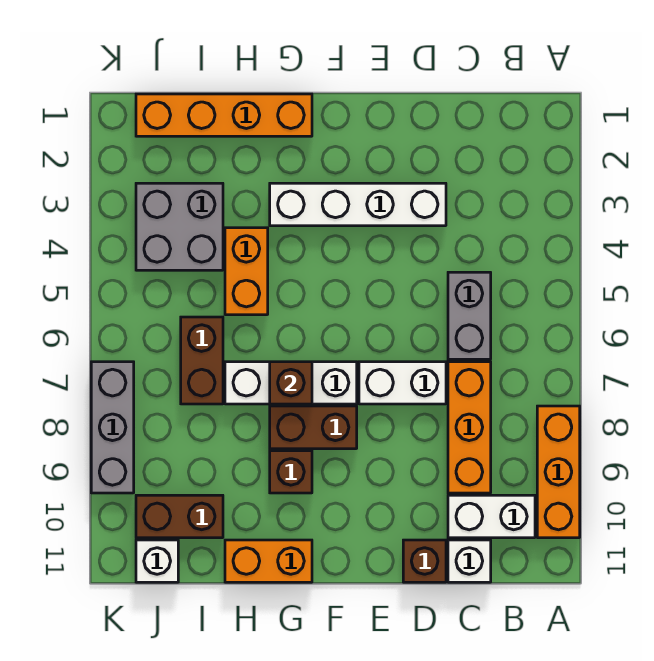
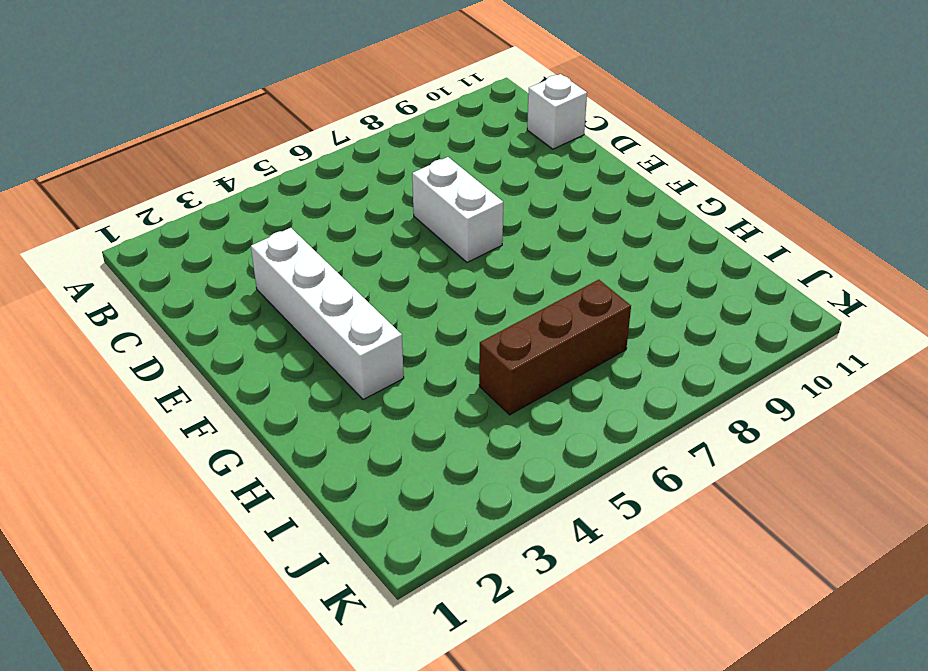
brown brick I5:I7 level 1 -> brown brick I6:I7 level 1
none -> orange brick A8:A10 level 1
none -> white brick B10:C10 level 1
none -> grey brick C5:C6 level 1

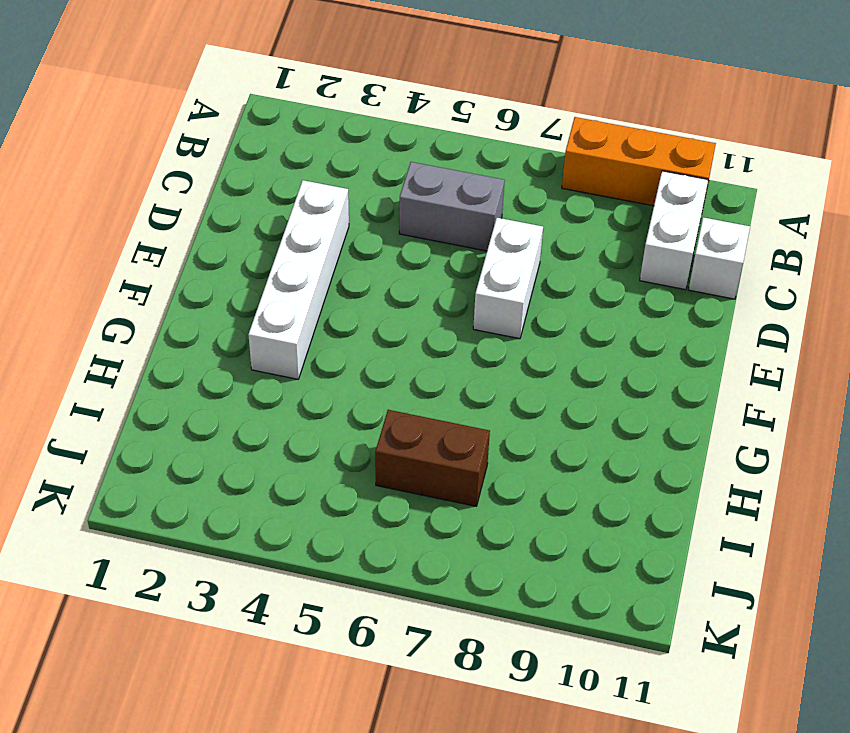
none -> orange brick C7:C9 level 1
none -> brown brick D11 level 1
none -> white brick F7:H7 level 1

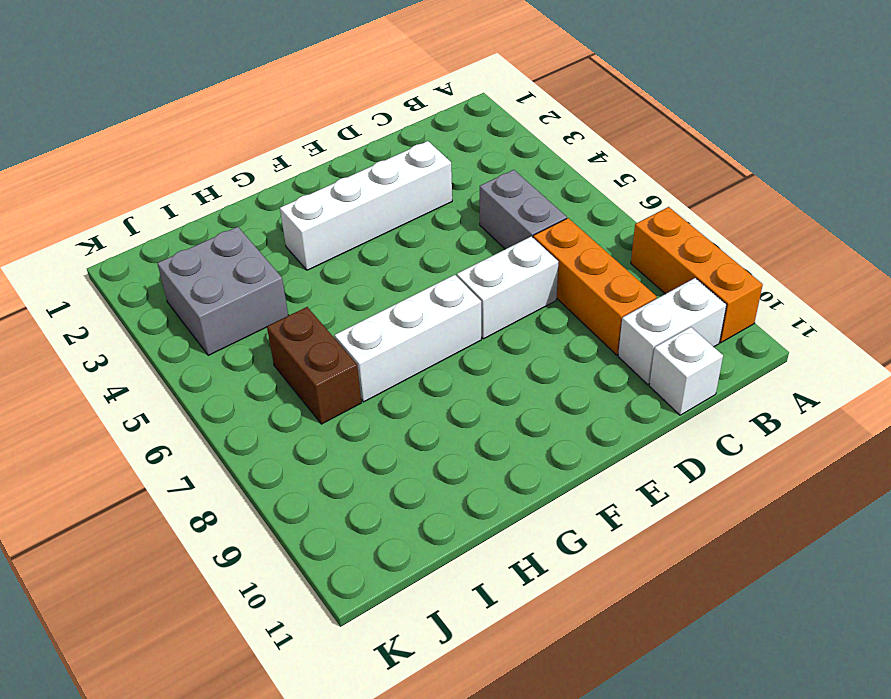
none -> brown brick D11 level 1
none -> brown brick F8:G8 level 1
none -> orange brick G1:J1 level 1

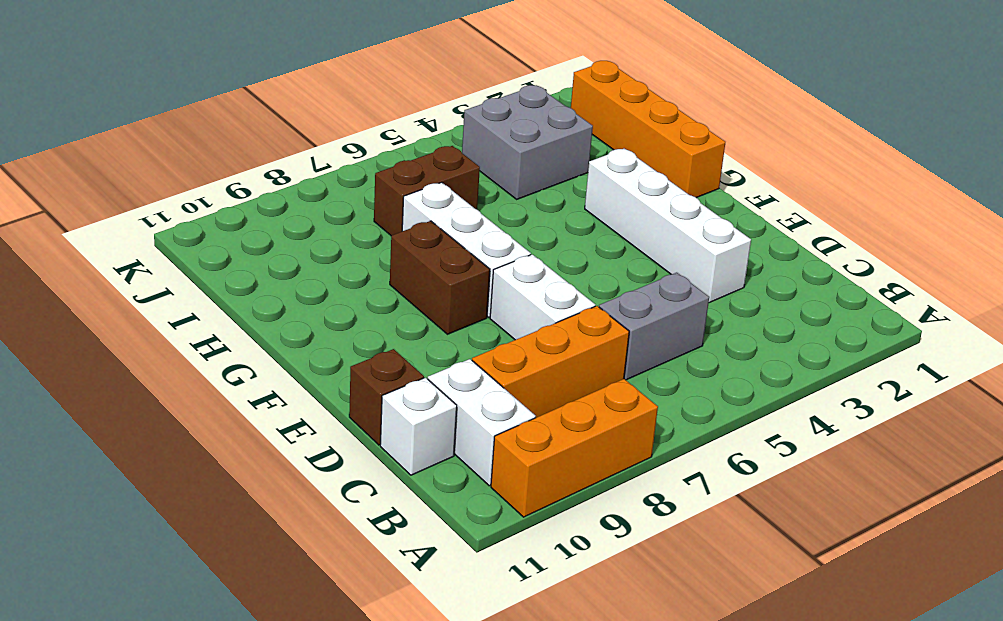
none -> brown brick G9 level 1
none -> orange brick G11:H11 level 1
none -> orange brick H4:H5 level 1

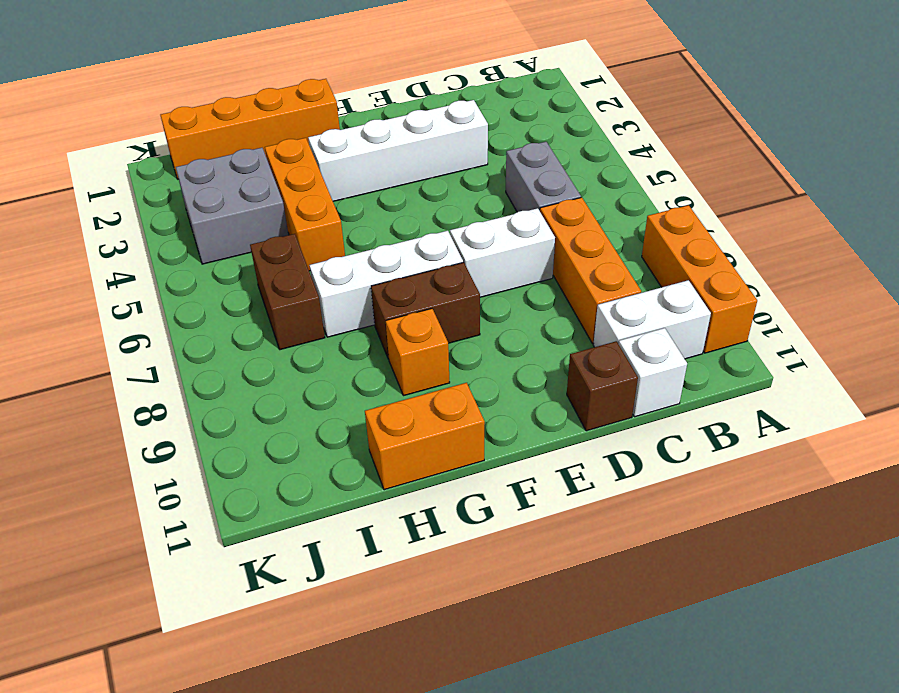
orange brick G9 level 1 -> brown brick G9 level 1
orange brick H3:H5 level 1 -> orange brick H4:H5 level 1
none -> brown brick I10:J10 level 1
none -> white brick J11 level 1
none -> grey brick K7:K9 level 1

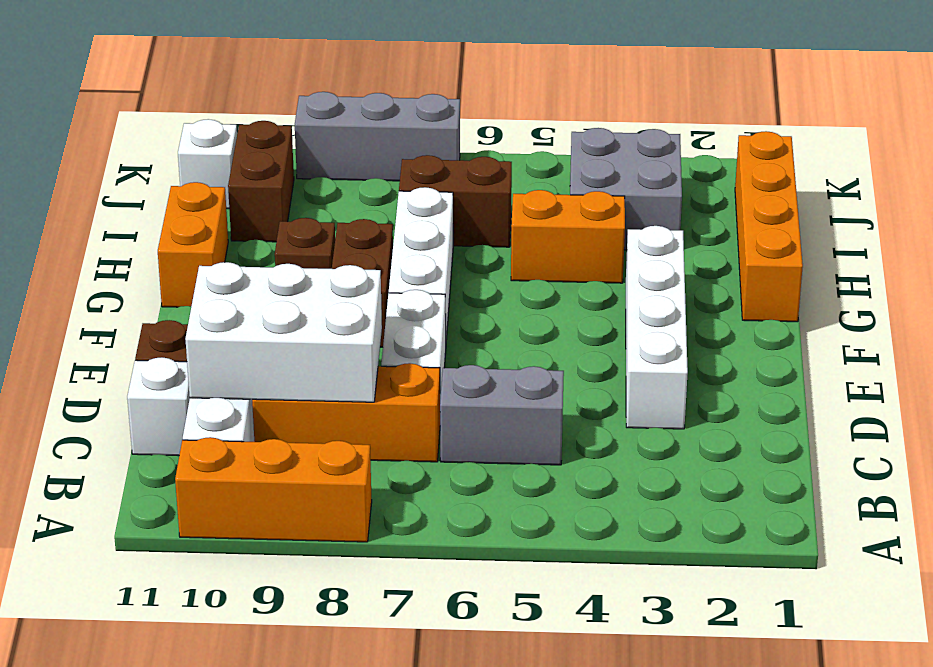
white brick C8:D10 level 2 -> none
none -> brown brick G7 level 2

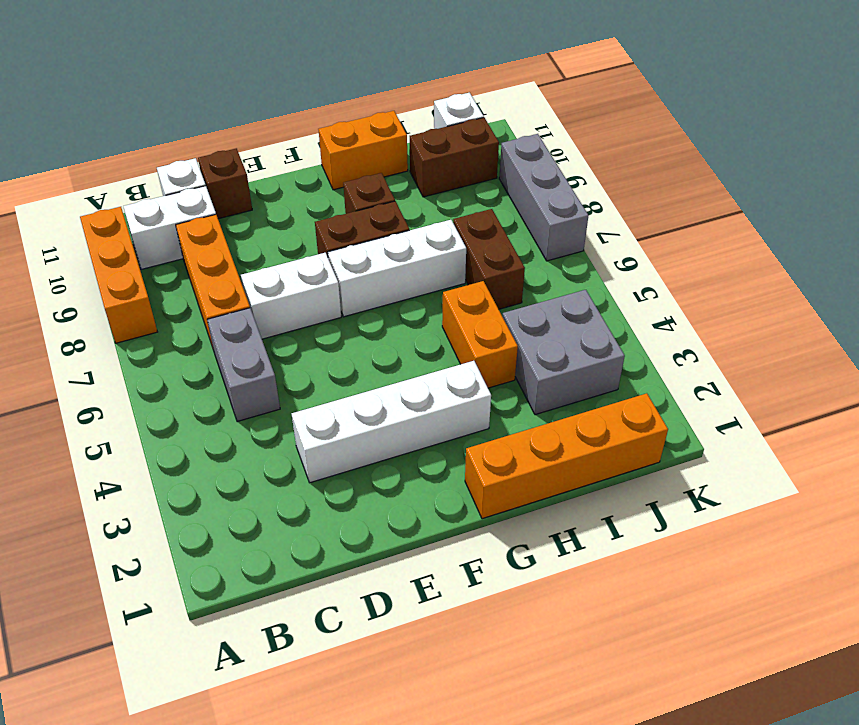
none -> brown brick G7 level 2

